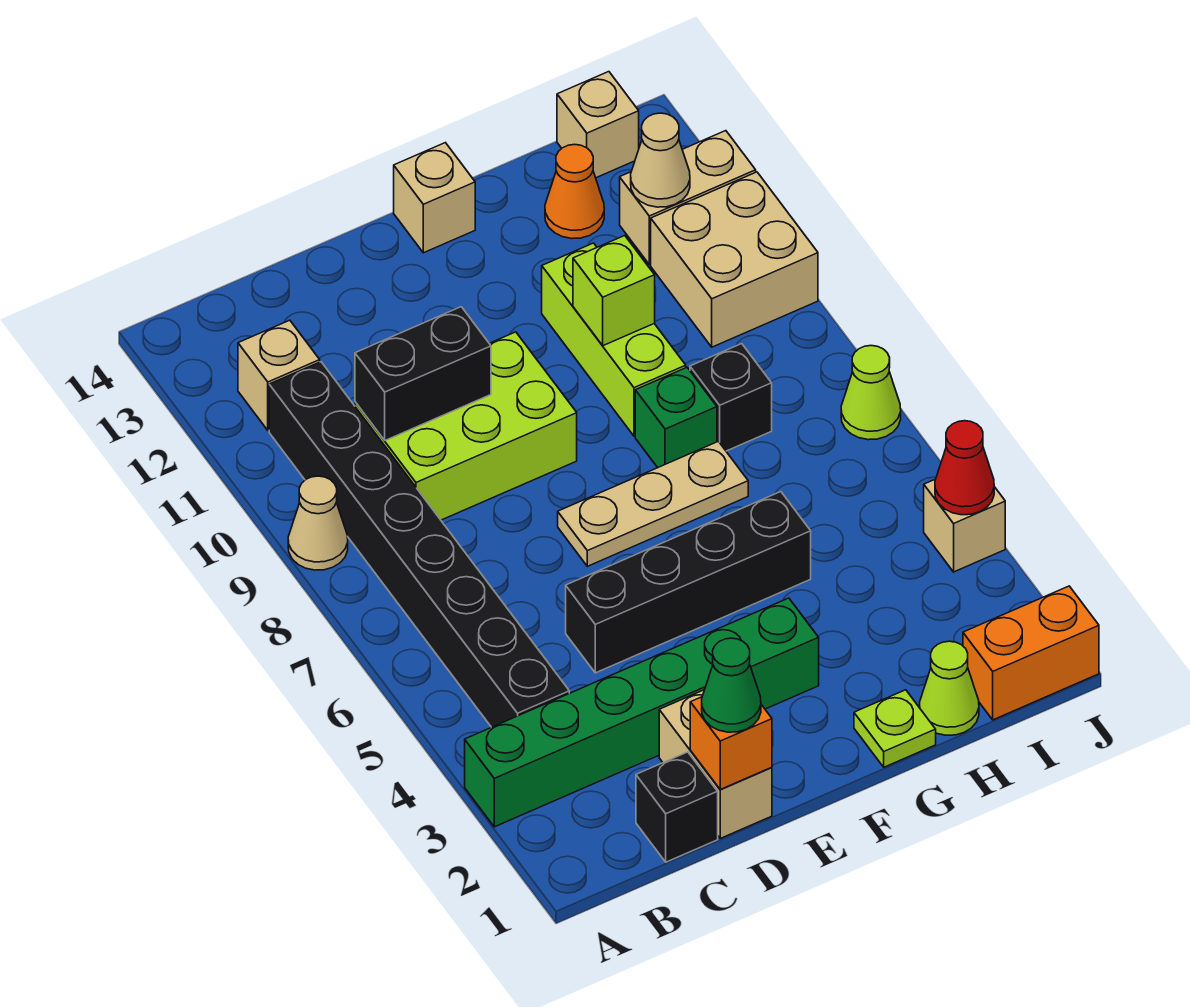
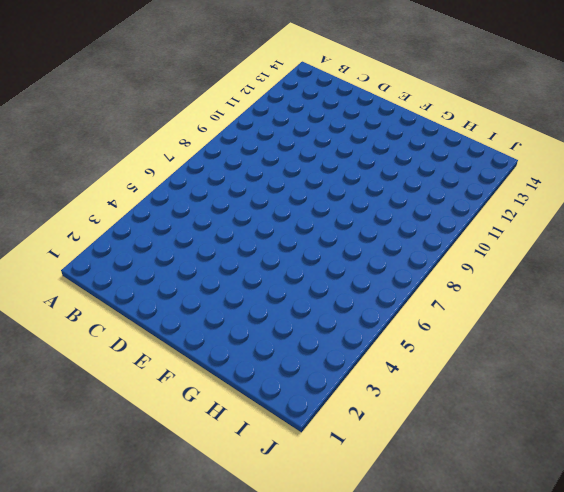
none -> green brick A3:F3 level 1
none -> tan cone A9 level 1
none -> black brick B4:B11 level 1

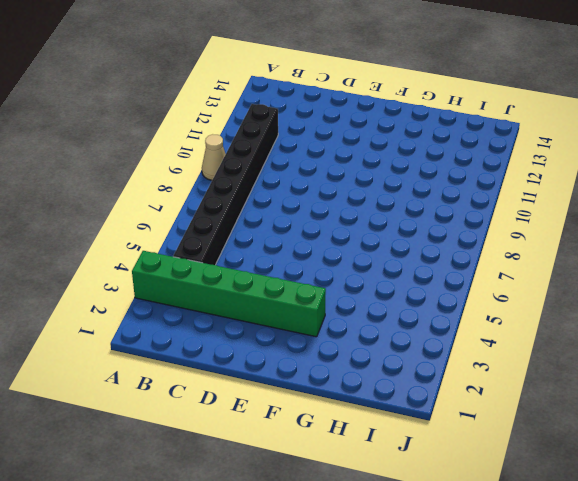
none -> tan brick B12 level 1
none -> black brick C1 level 1
none -> lime brick C9:E10 level 1

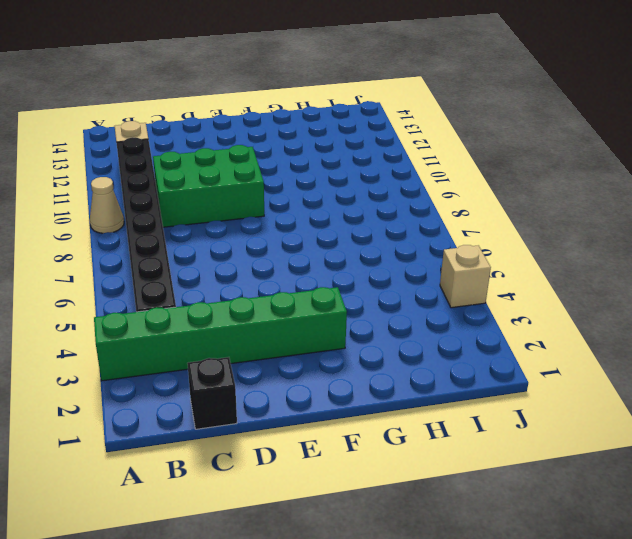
green brick C9:E10 level 1 -> lime brick C9:E10 level 1
none -> tan brick D1:D2 level 1
none -> black brick D5:G5 level 1
none -> tan plate E7:G7 level 1

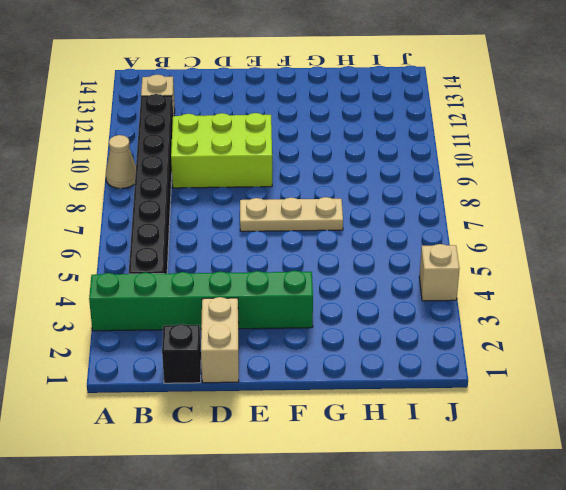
none -> black brick D5:G5 level 1
none -> tan brick F14 level 1
none -> lime plate G1 level 1

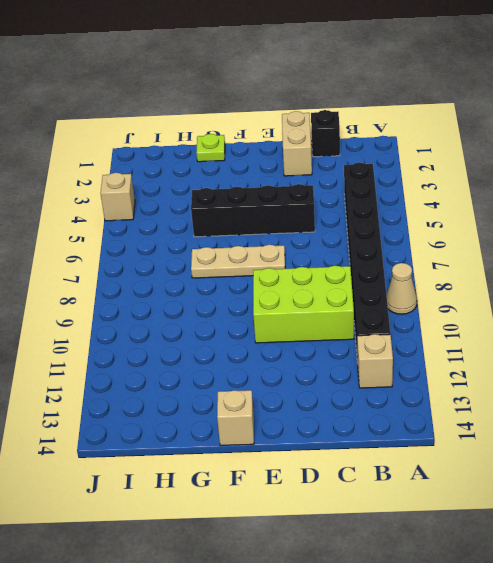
none -> green brick A3:F3 level 1
none -> green brick G8 level 1
none -> lime brick G9:G11 level 1

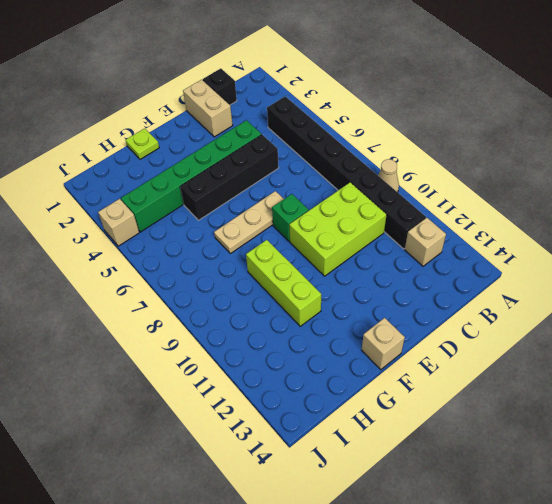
green brick D4:I4 level 1 -> green brick A3:F3 level 1
green brick E8 level 1 -> green brick G8 level 1
none -> lime cone H1 level 1
none -> black brick H8 level 1
none -> orange cone H13 level 1

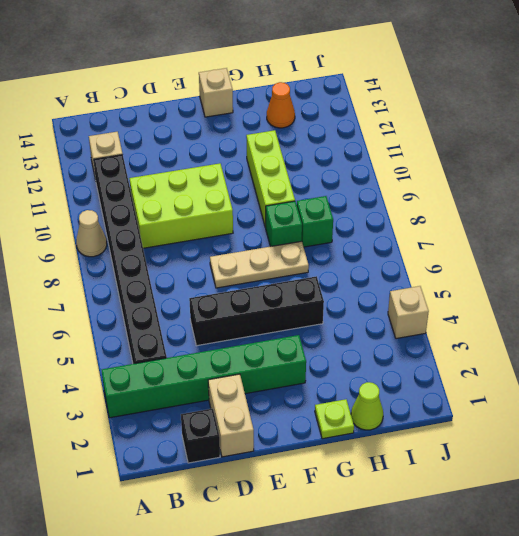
green brick H8 level 1 -> black brick H8 level 1
none -> orange brick I1:J1 level 1
none -> tan brick I10:J11 level 1
none -> tan brick I12:J12 level 1

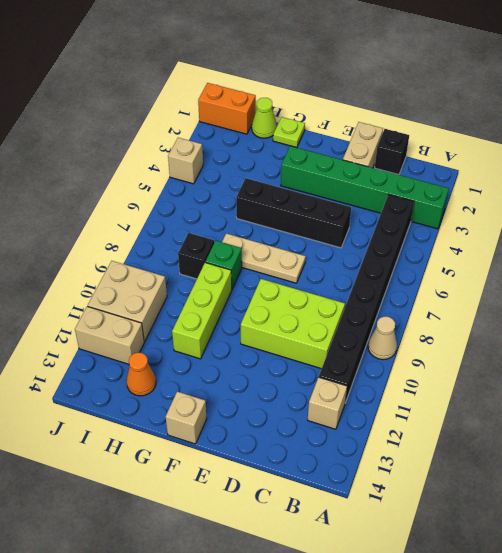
none -> tan brick I14 level 1
none -> lime cone J7 level 1
none -> black brick C10:D10 level 2

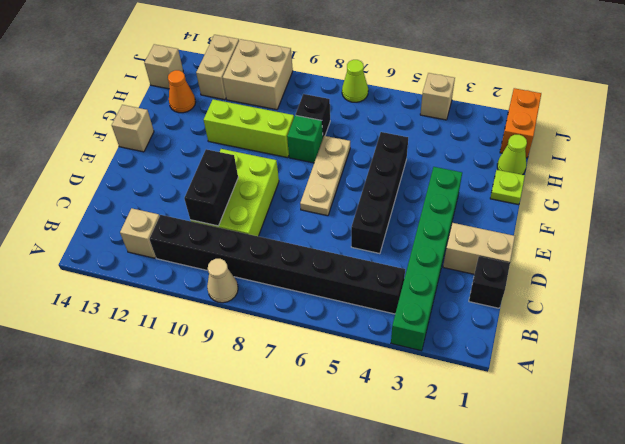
none -> orange brick D1 level 2
none -> lime brick G10 level 2
none -> tan cone I12 level 2

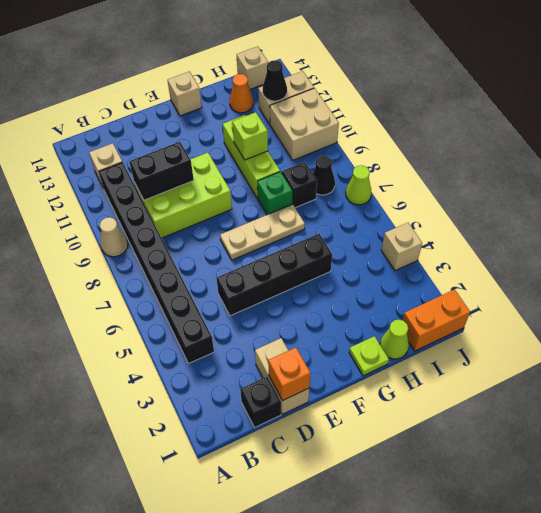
black cone I8 level 1 -> none
black cone I12 level 2 -> tan cone I12 level 2
none -> green brick A3:F3 level 1
none -> red cone J4 level 2
none -> green cone D1 level 3

